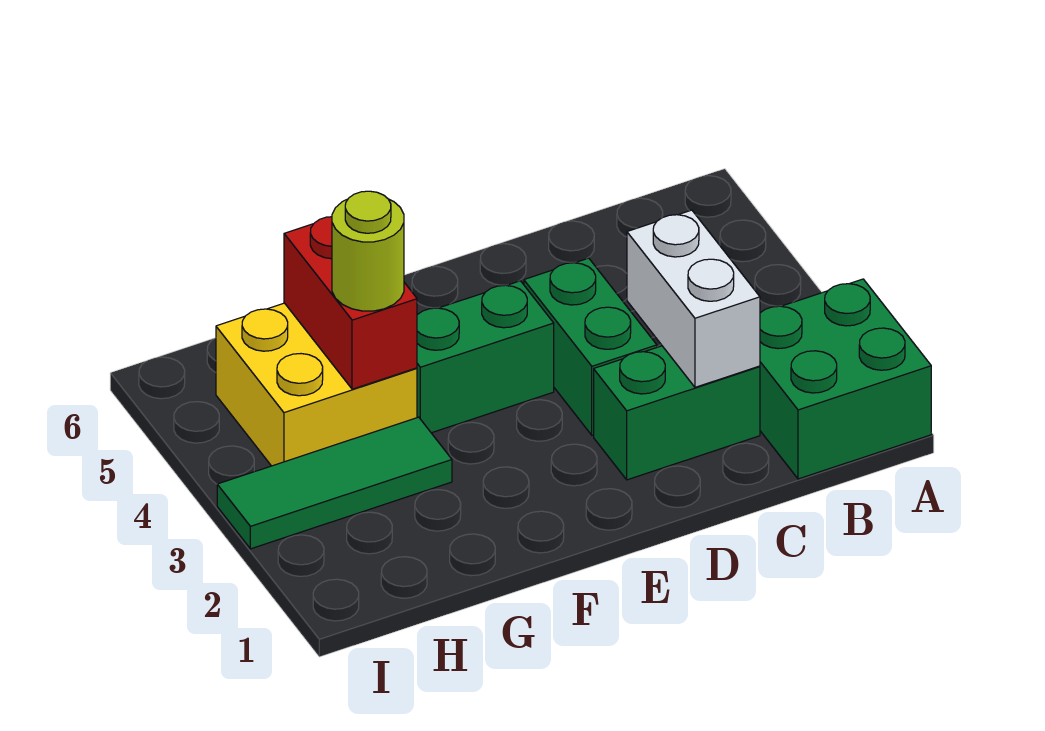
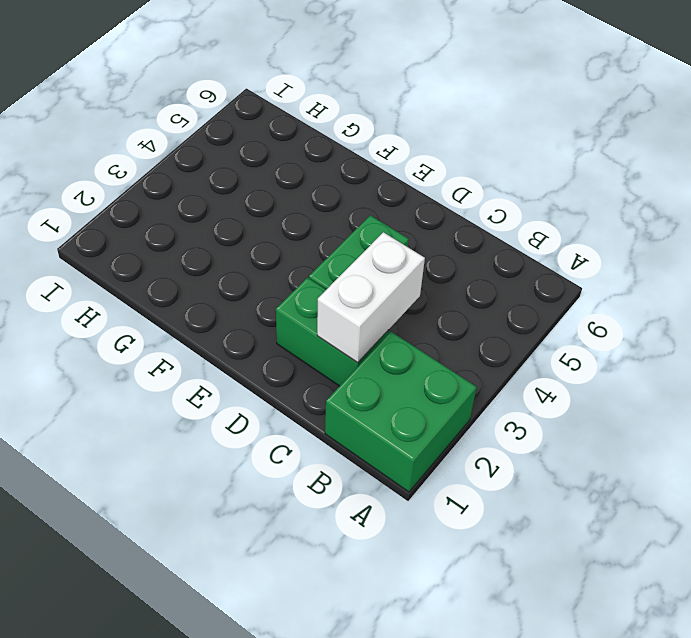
none -> green brick E4:F4 level 1
none -> green tile G3:I3 level 1

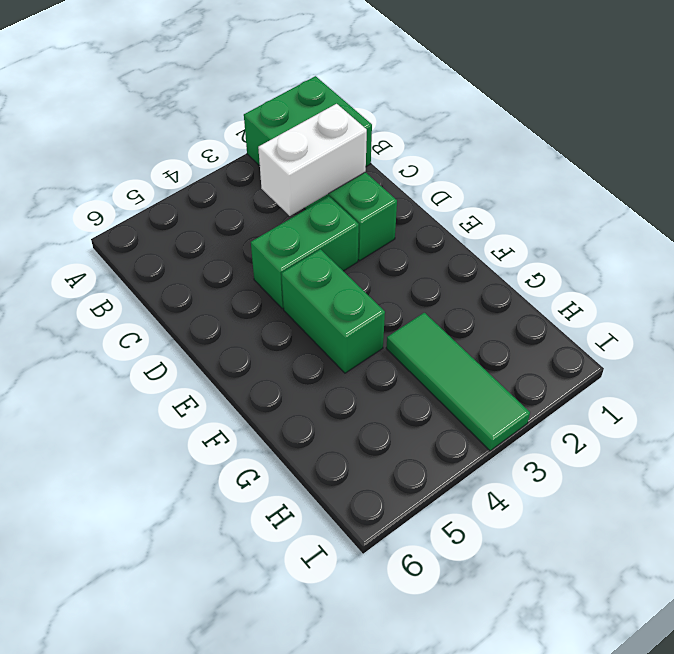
none -> yellow brick G4:H5 level 1
none -> red brick G4:G5 level 2

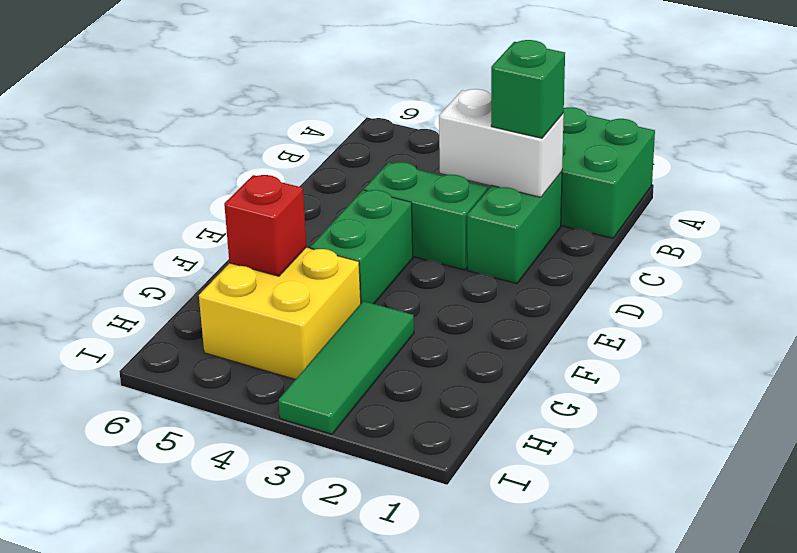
green brick C2 level 3 -> none
red brick G5 level 2 -> red brick G4:G5 level 2
none -> lime round brick G4 level 3

